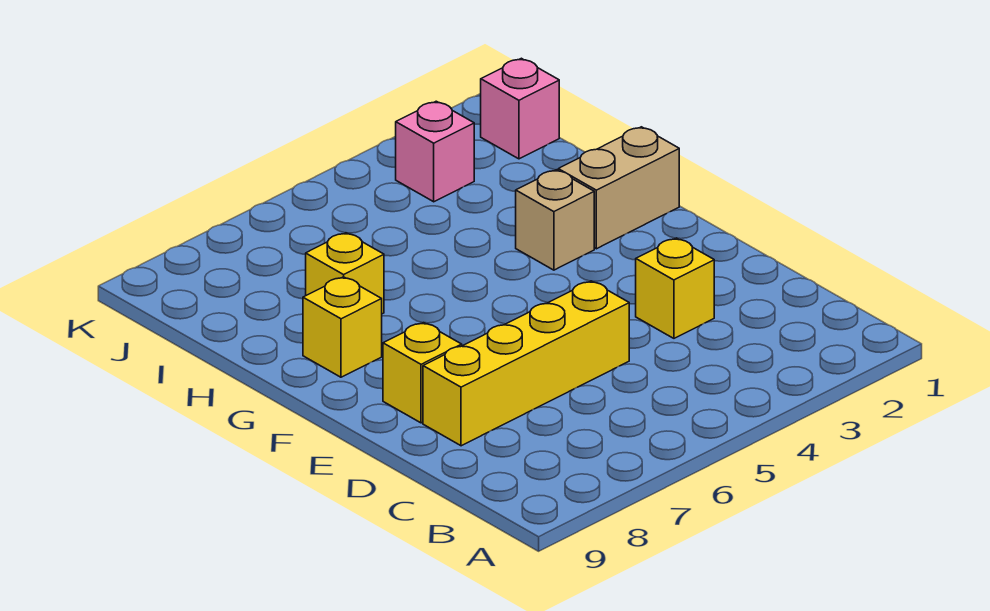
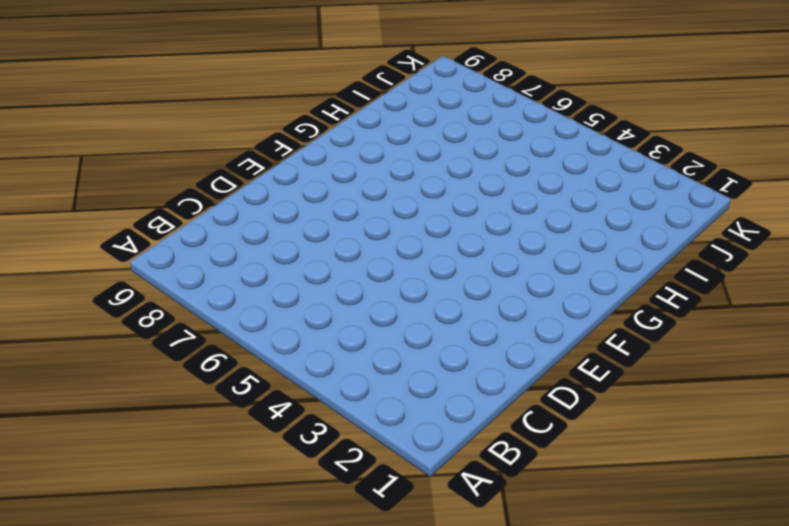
none -> yellow brick D3 level 1
none -> yellow brick D5:D8 level 1

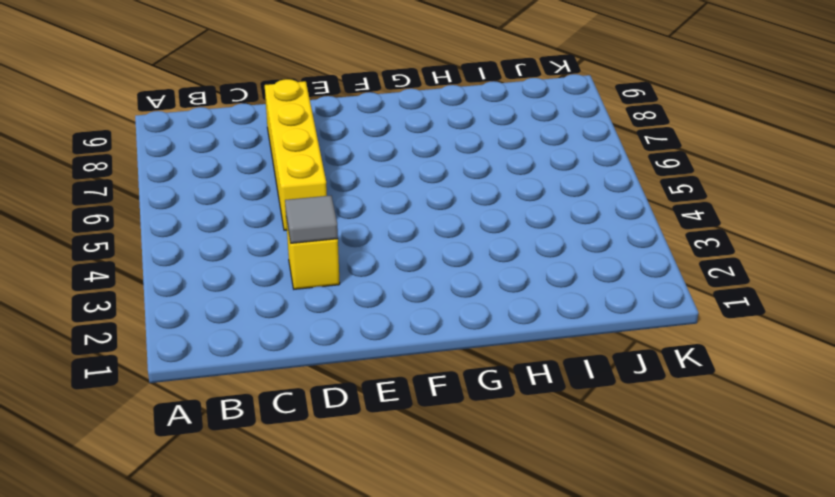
grey tile D3 level 2 -> none
none -> yellow brick E8 level 1
none -> tan brick G1:G2 level 1

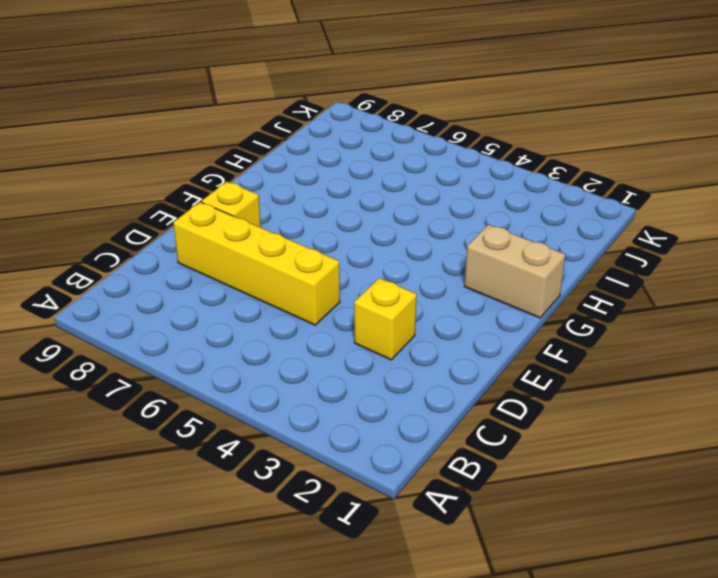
none -> tan brick G3 level 1
none -> yellow brick G8 level 1

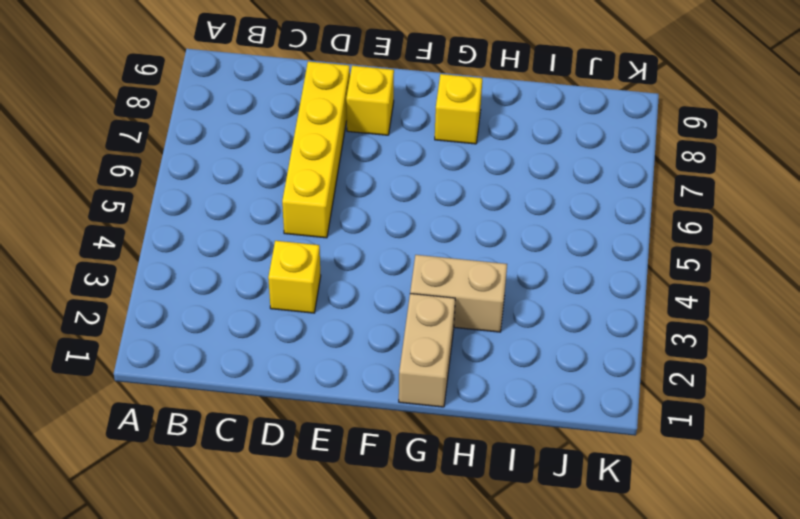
tan brick G3:H3 level 1 -> tan brick G3 level 1
none -> yellow brick H7 level 1
none -> pink brick J1 level 1

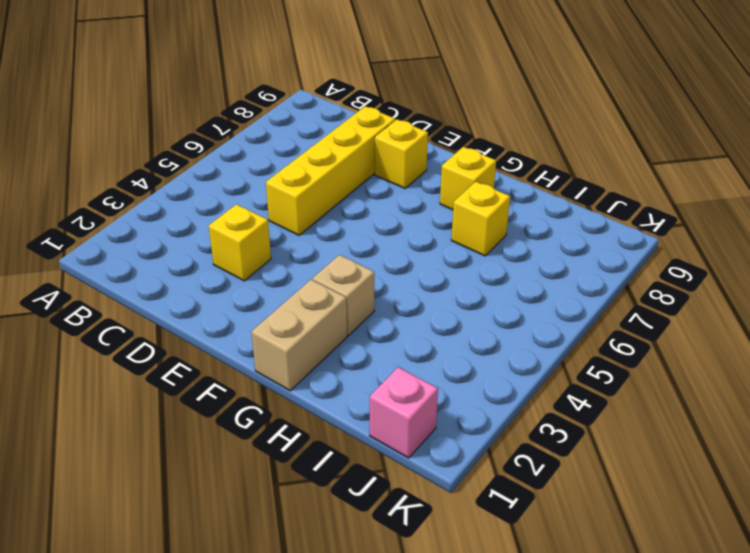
none -> pink brick J3 level 1

